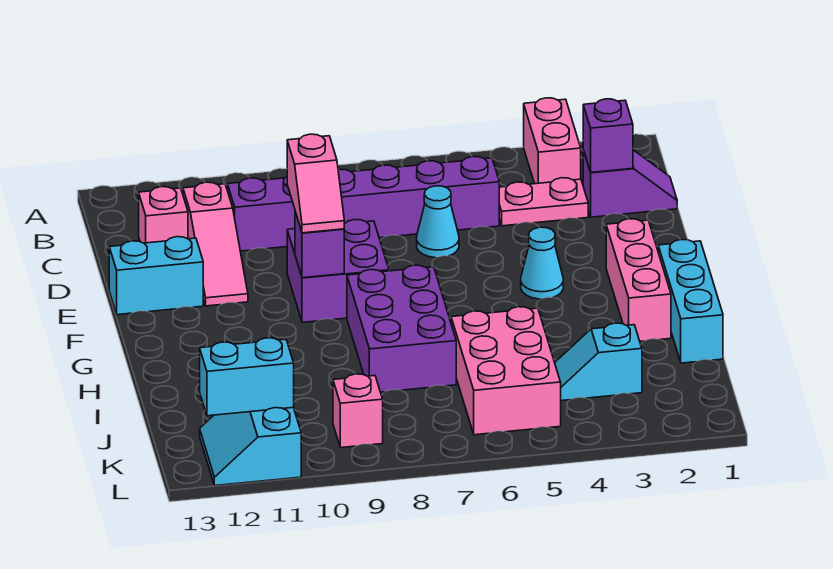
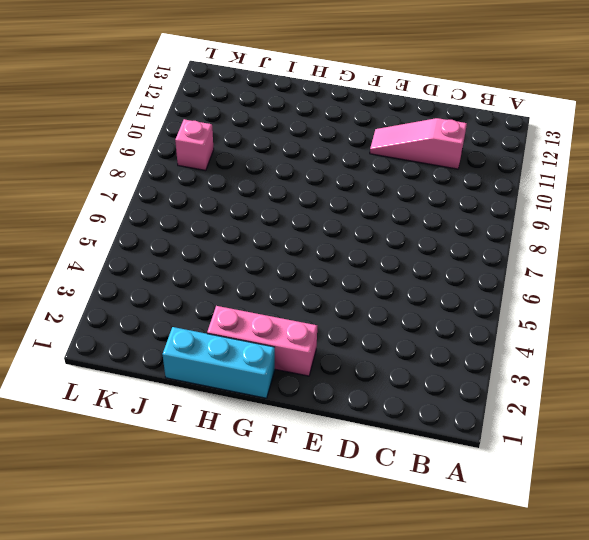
none -> pink brick A3:B3 level 1
none -> purple slope C1:C2 level 1 top 2
none -> pink plate C3:C4 level 1

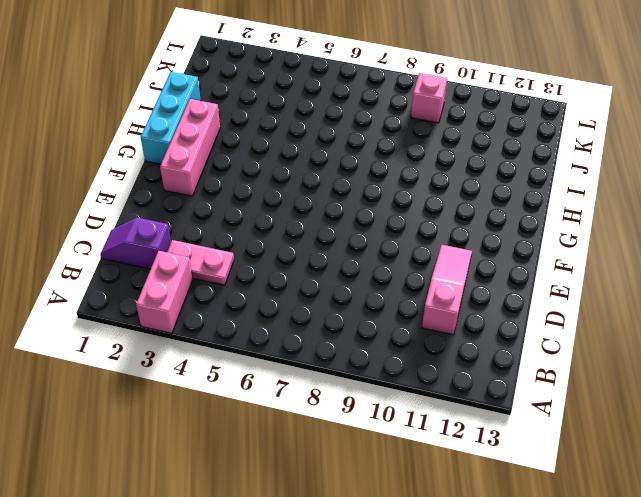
none -> purple brick C5:C10 level 1
none -> pink brick C12 level 1
none -> cyan cone D6 level 1

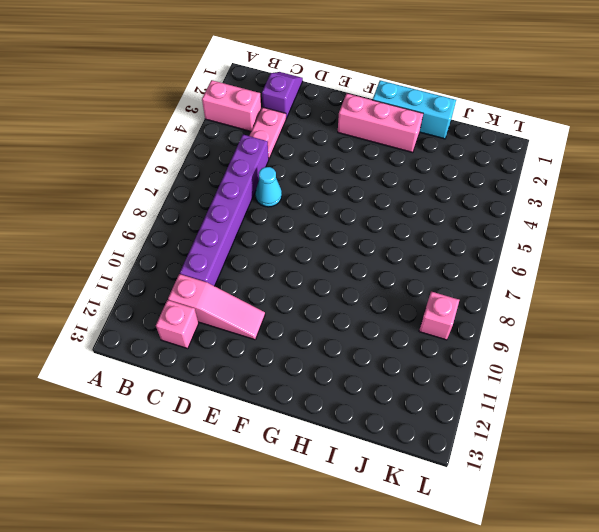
none -> purple brick E8:F9 level 1
none -> cyan brick E12:E13 level 1
none -> cyan cone F4 level 1

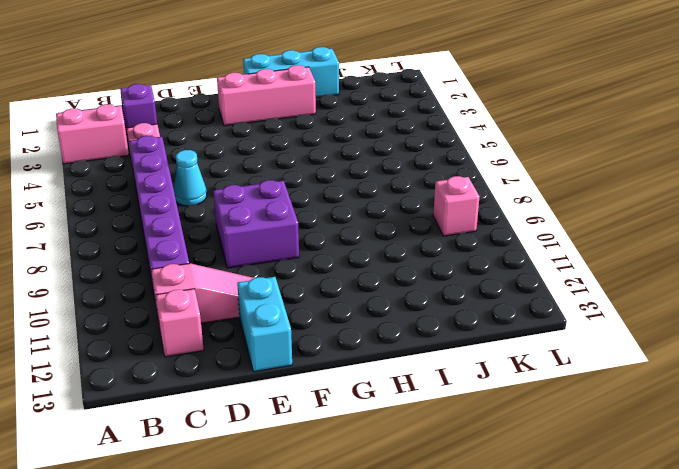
none -> cyan cone F4 level 1
none -> purple brick G7:I8 level 1
none -> pink brick I5:K6 level 1

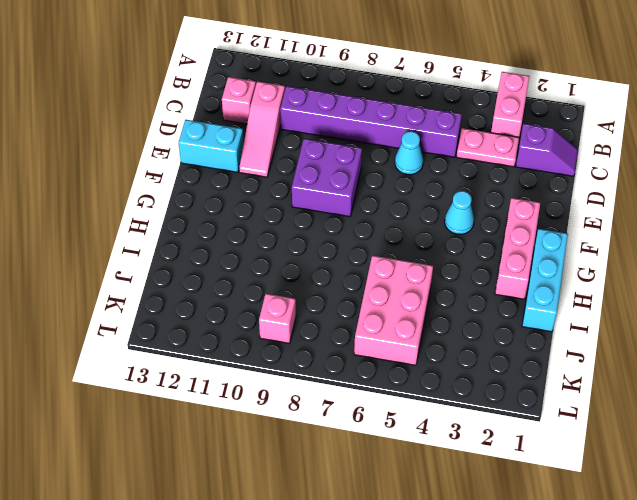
none -> purple brick G7:I8 level 1
none -> cyan slope J3:J4 level 1 top 3
none -> cyan slope K11:L12 level 1 top 11

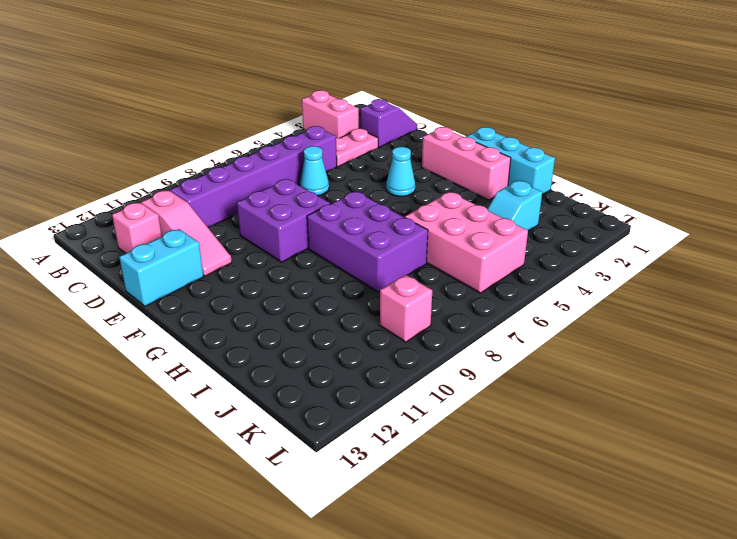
none -> cyan slope K11:L12 level 1 top 11
none -> purple brick C2 level 2
none -> purple brick F9 level 2

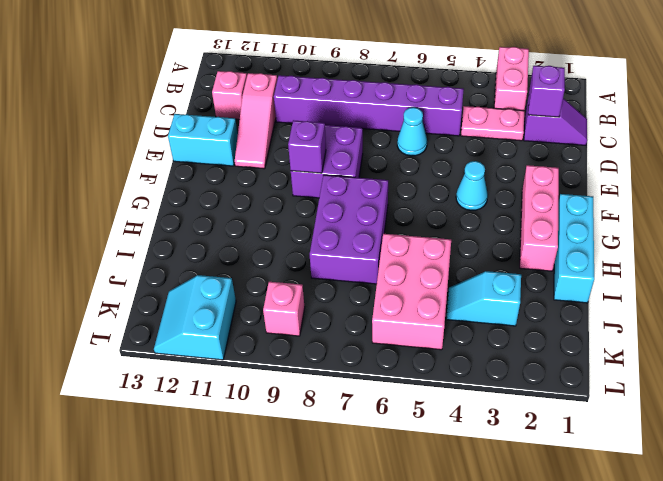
none -> cyan brick K11:K12 level 2
none -> pink slope E9:F9 level 3 top E

